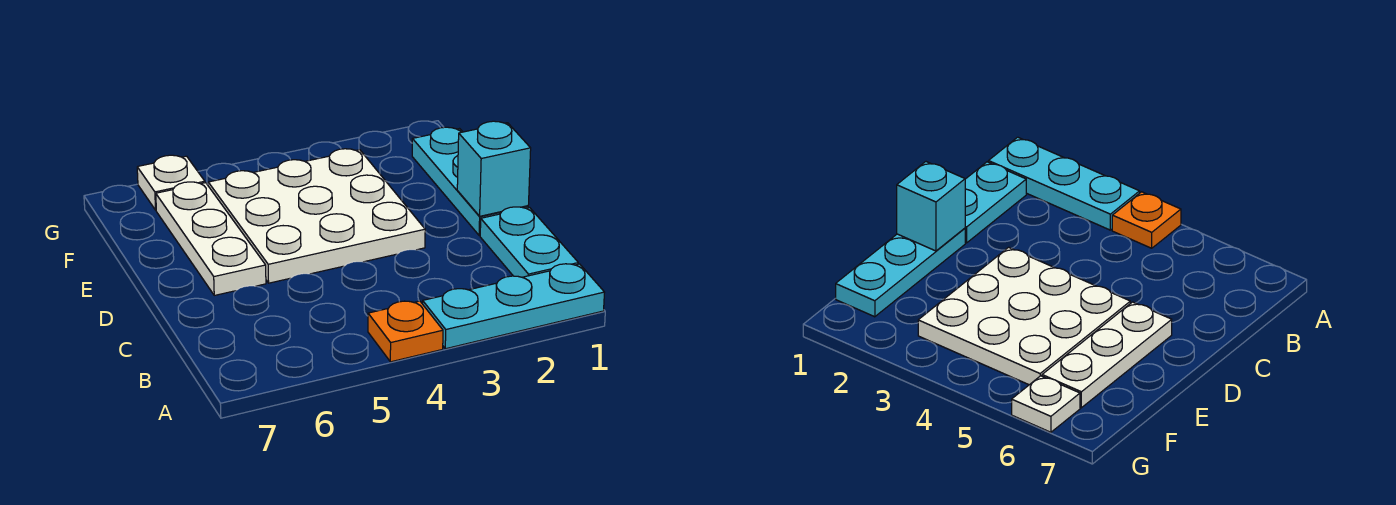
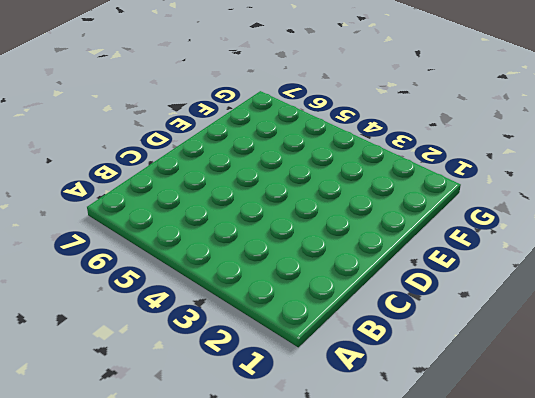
none -> cyan plate A1:A3 level 1
none -> orange plate A4 level 1

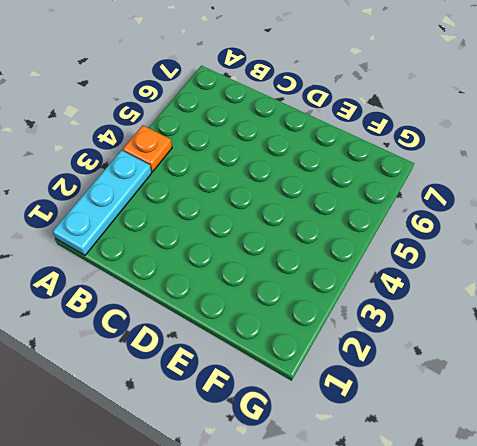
none -> cyan plate B1:C1 level 1
none -> cyan plate D1:F1 level 1

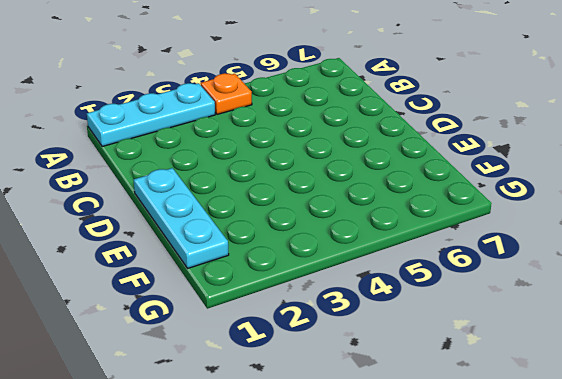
none -> cyan plate B1:C1 level 1
none -> white plate D3:F5 level 1

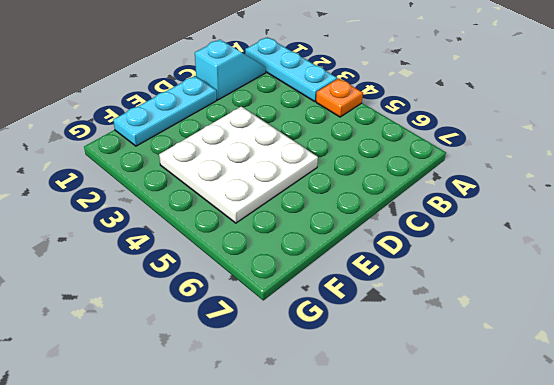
cyan slope B1:C1 level 1 top C -> cyan plate B1:C1 level 1
none -> white plate D6:F6 level 1
none -> white plate G6 level 1

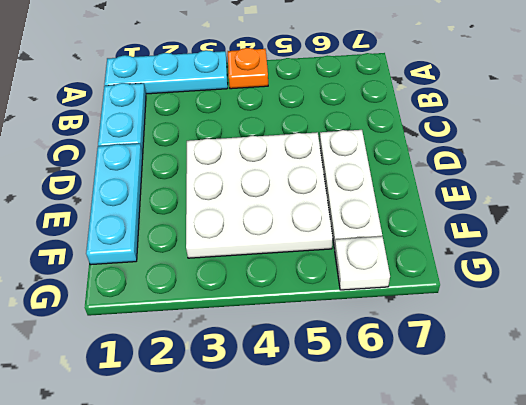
none -> cyan brick D1 level 2

